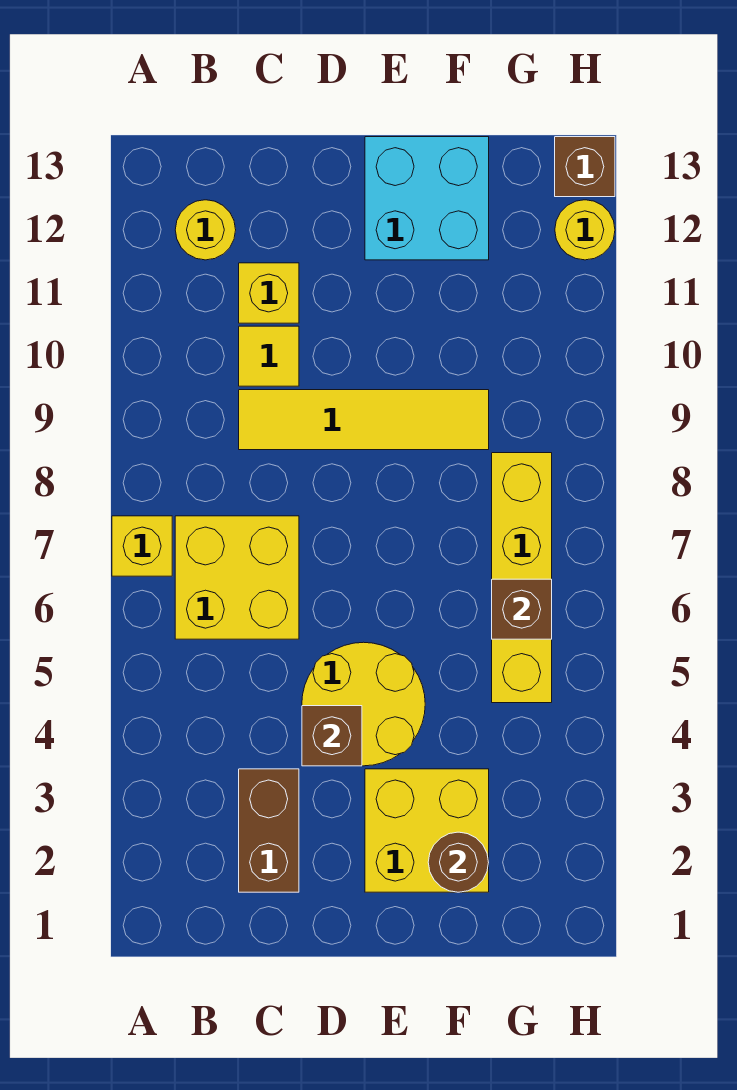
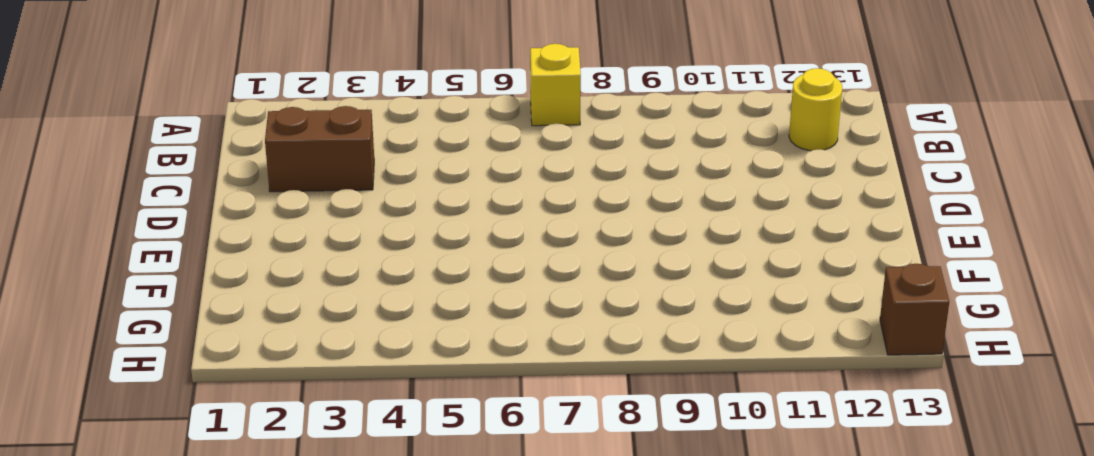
none -> yellow brick B6:C7 level 1
none -> yellow tile C9:F9 level 1
none -> yellow tile C10 level 1

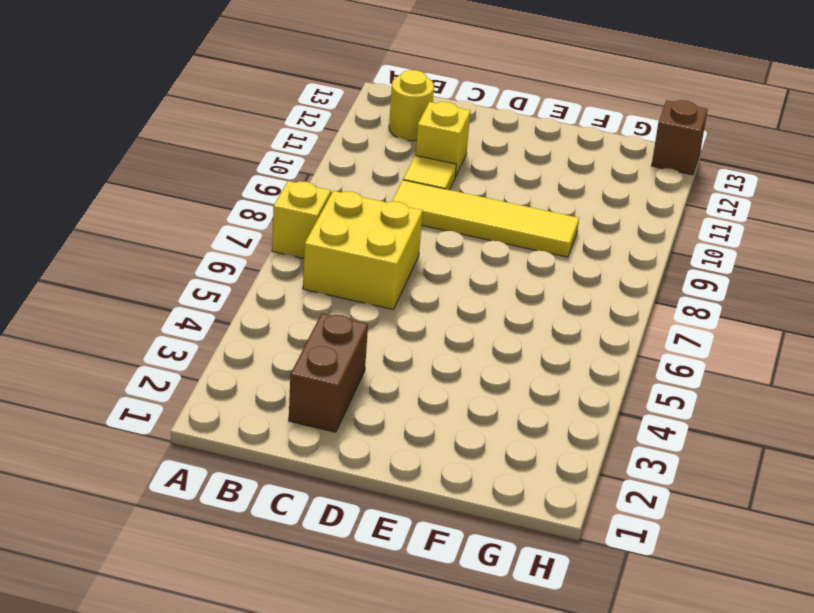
none -> yellow round brick D4:E5 level 1
none -> yellow brick E2:F3 level 1
none -> cyan brick E12:F13 level 1

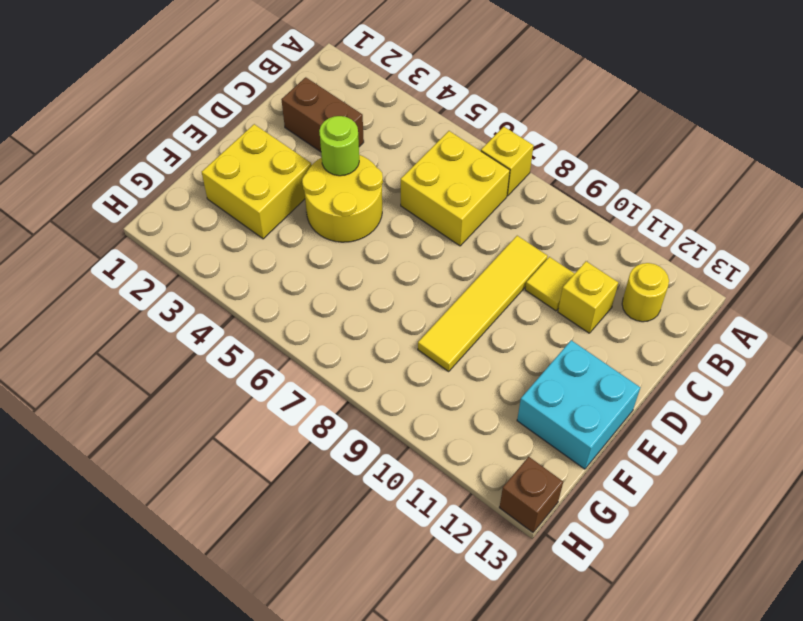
lime round brick D4 level 2 -> brown brick D4 level 2
none -> yellow brick G5:G8 level 1
none -> yellow round brick H12 level 1
none -> brown round brick F2 level 2

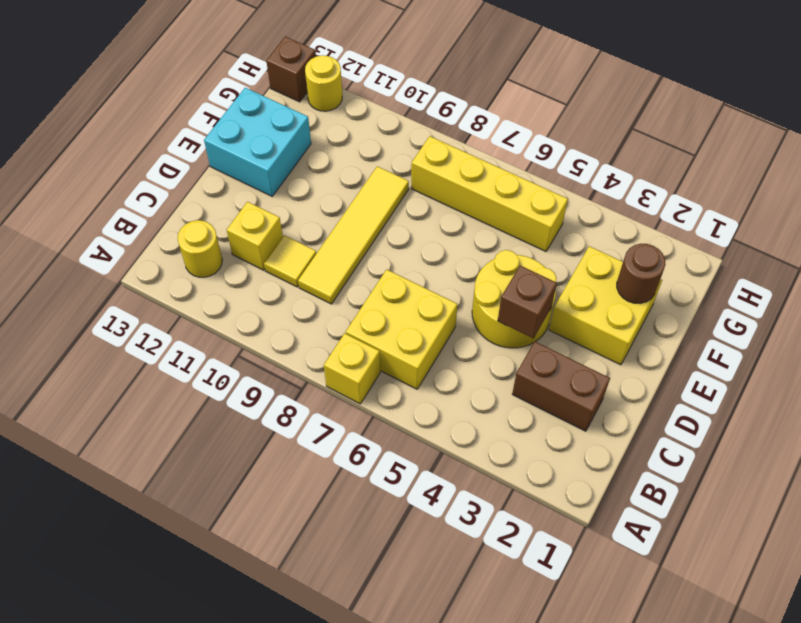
none -> brown brick G6 level 2

